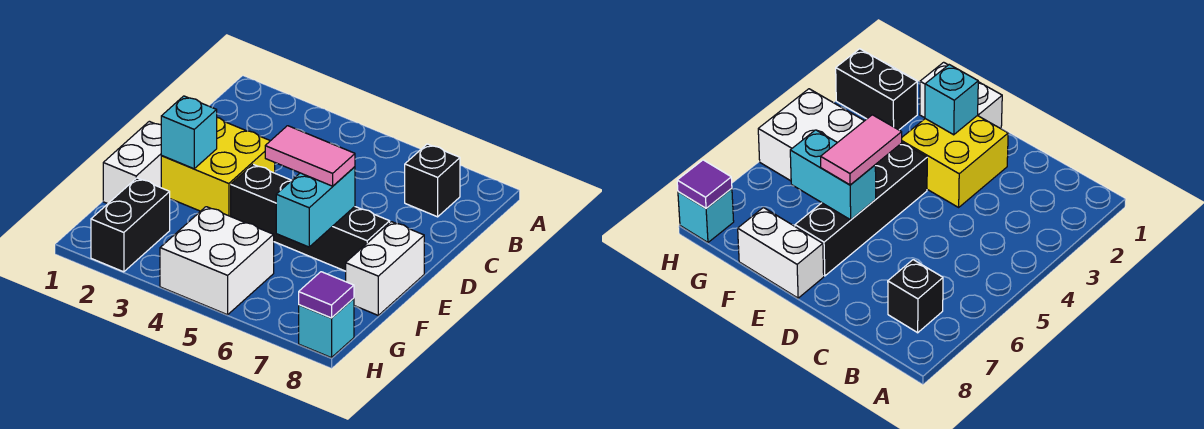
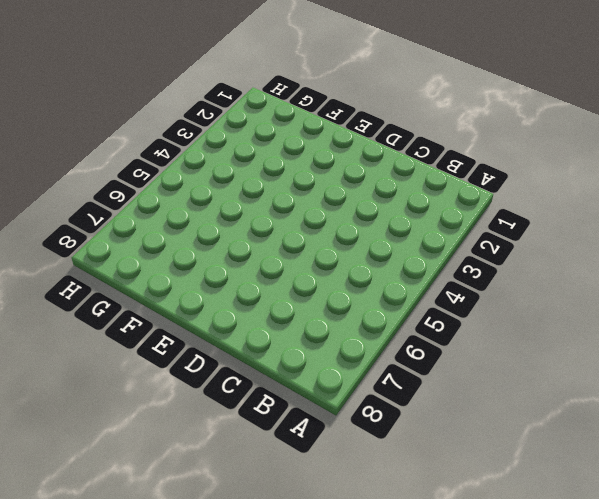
none -> black brick B7 level 1
none -> yellow brick D2:E3 level 1
none -> white brick E1:F1 level 1

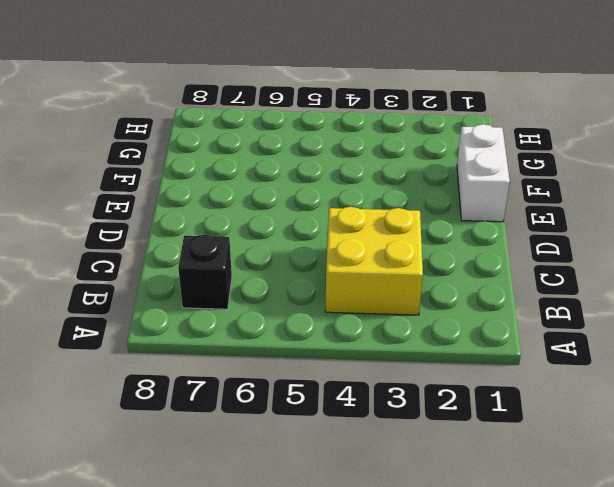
yellow brick B3:C4 level 1 -> yellow brick D2:E3 level 1
none -> black brick E4:E7 level 1
none -> white brick E8:F8 level 1
none -> black brick G2:H2 level 1

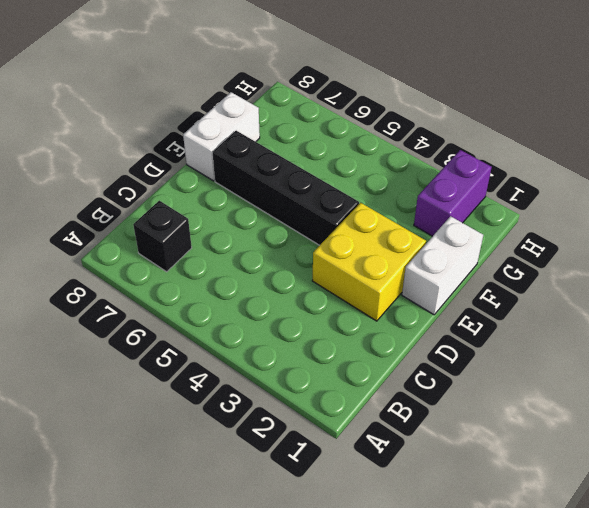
purple brick G2:H2 level 1 -> black brick G2:H2 level 1
none -> white brick G4:H5 level 1
none -> cyan brick H8 level 1
none -> cyan brick E2 level 2

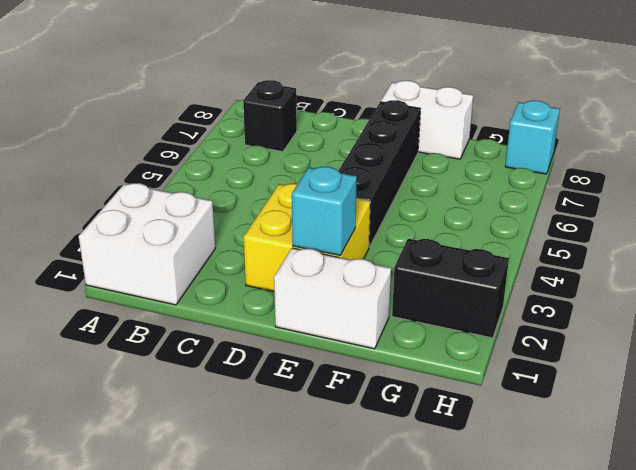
white brick A1:B2 level 1 -> white brick G4:H5 level 1
none -> cyan brick E6:F6 level 2
none -> purple tile H8 level 2
none -> pink tile E5:E6 level 3

